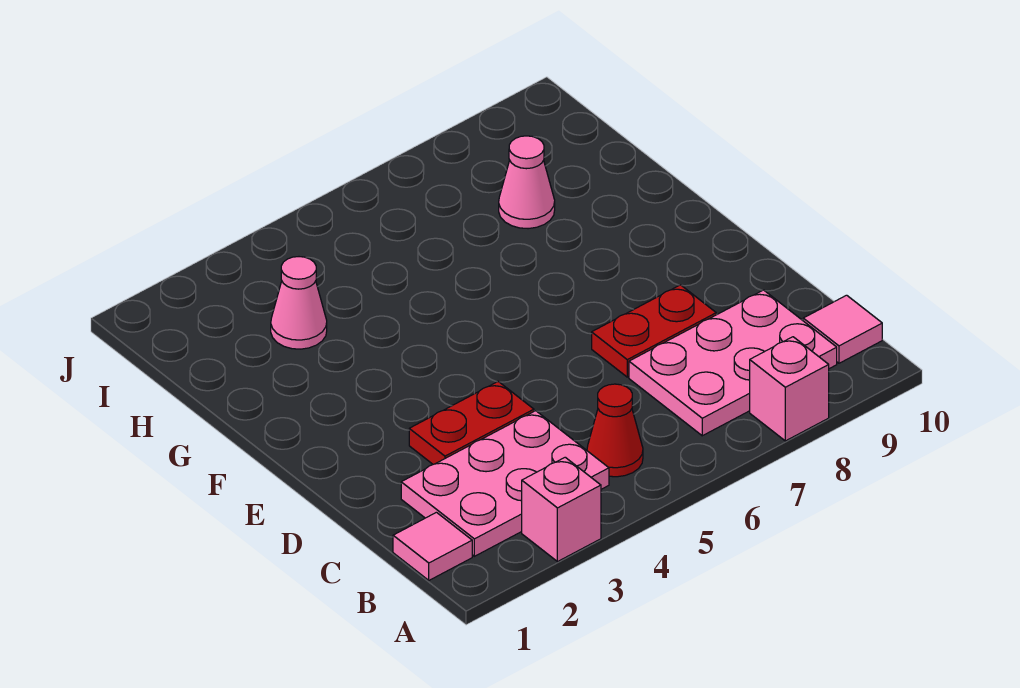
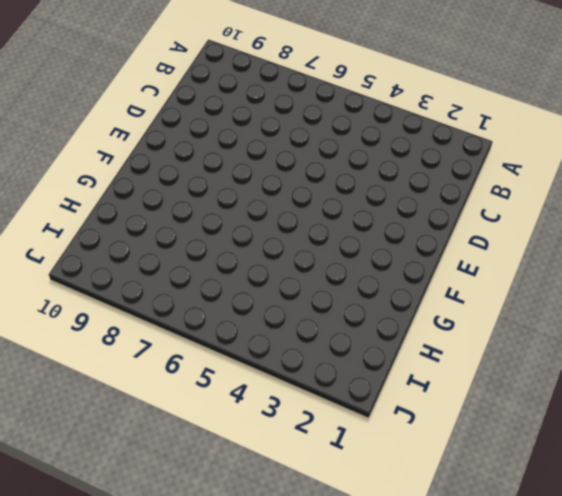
none -> pink brick A3 level 1
none -> pink brick A8 level 1

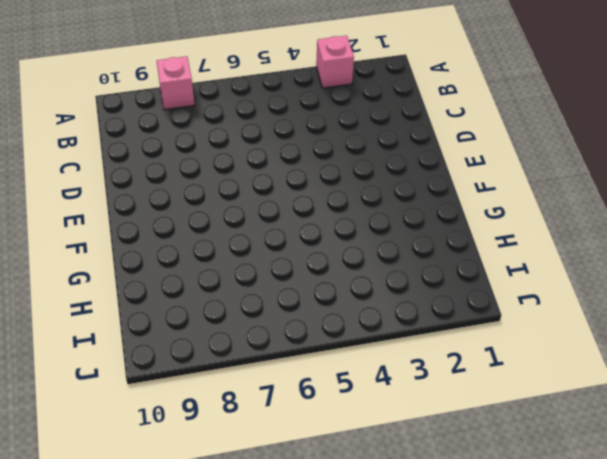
none -> pink tile B1 level 1
none -> pink plate B2:C4 level 1

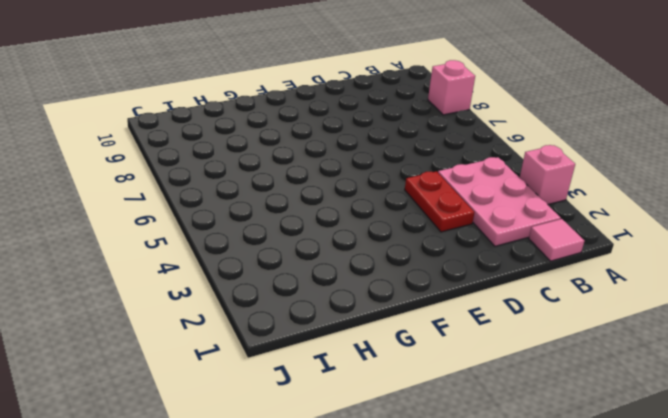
none -> red cone B5 level 1
none -> pink plate B7:C9 level 1

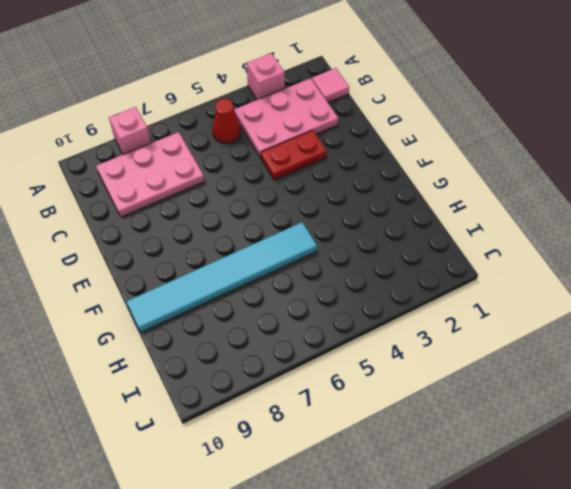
cyan tile G5:G10 level 1 -> none
none -> pink tile B10 level 1
none -> red plate D7:D8 level 1

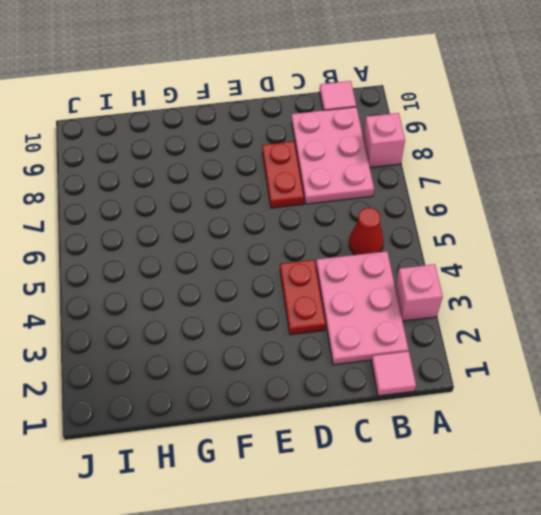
none -> pink cone H3 level 1
none -> pink cone H8 level 1

